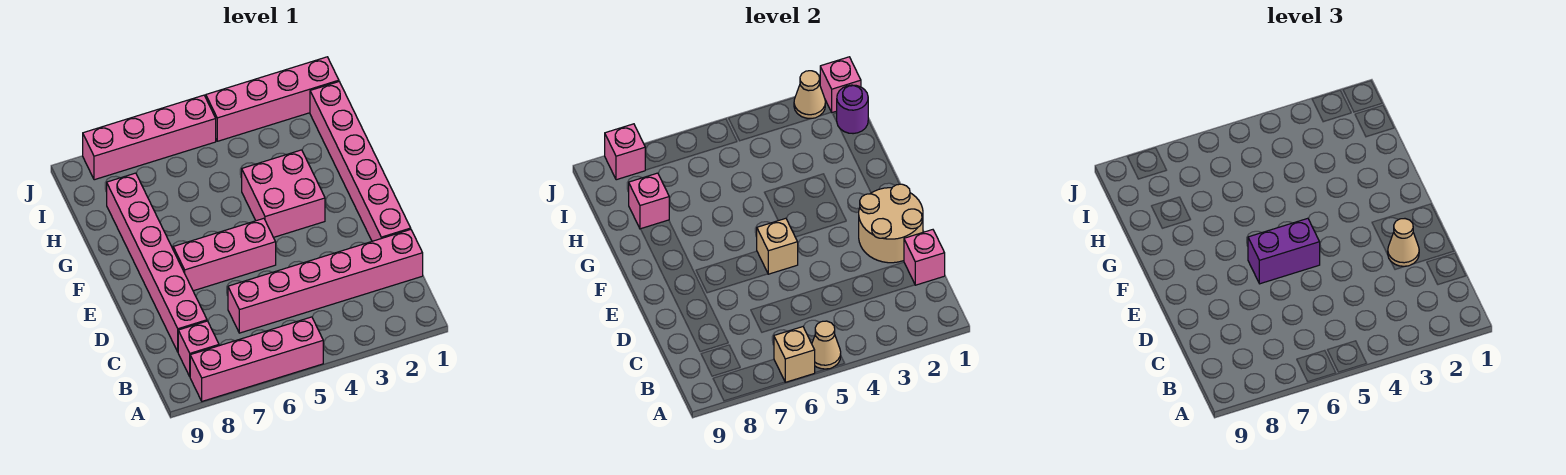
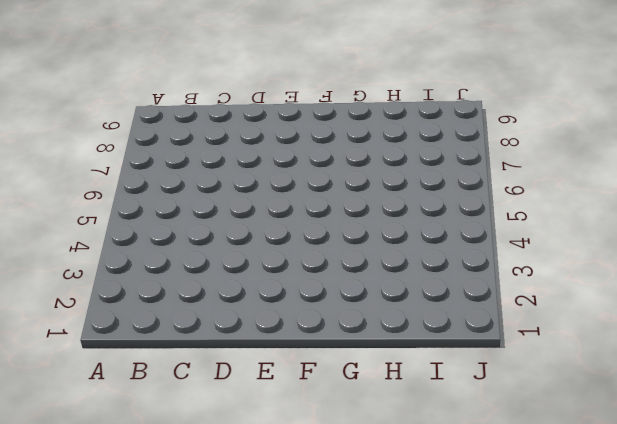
none -> pink brick A5:A8 level 1
none -> pink brick B8 level 1
none -> pink brick C1:C6 level 1

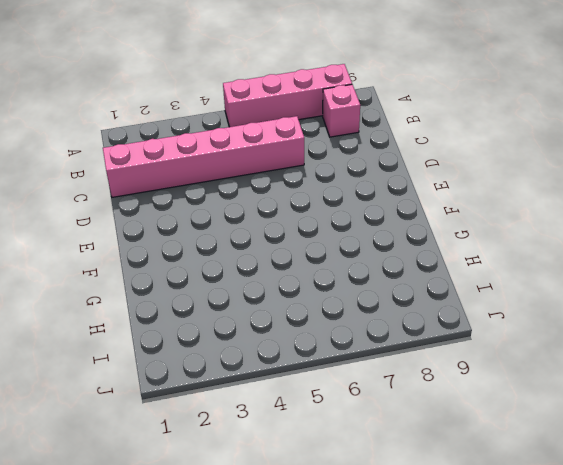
none -> pink brick C8:H8 level 1
none -> pink brick D1:I1 level 1
none -> pink brick E5:E7 level 1

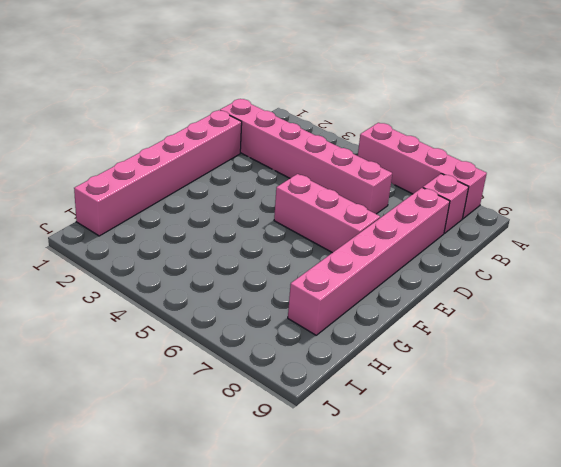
none -> pink brick F3:G4 level 1
none -> pink brick J1:J4 level 1
none -> pink brick J5:J8 level 1

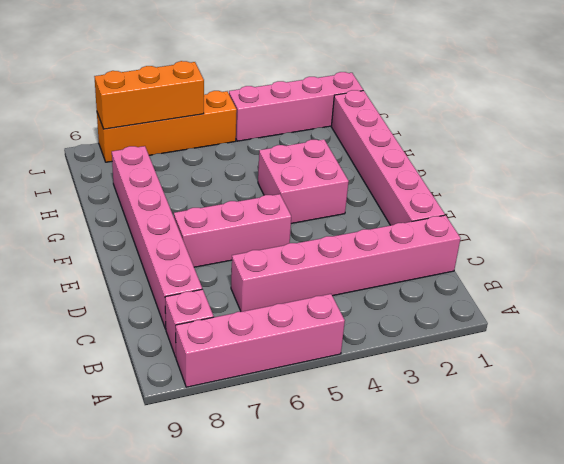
orange brick J5:J8 level 1 -> pink brick J5:J8 level 1
orange brick J6:J8 level 2 -> pink brick J8 level 2
none -> tan cone A5 level 2
none -> tan brick A6 level 2
none -> pink brick C1 level 2

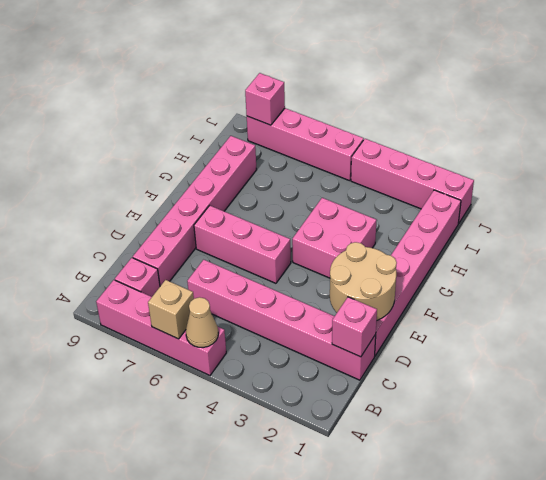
none -> tan brick E5 level 2
none -> pink brick H8 level 2
none -> purple round brick I1 level 2

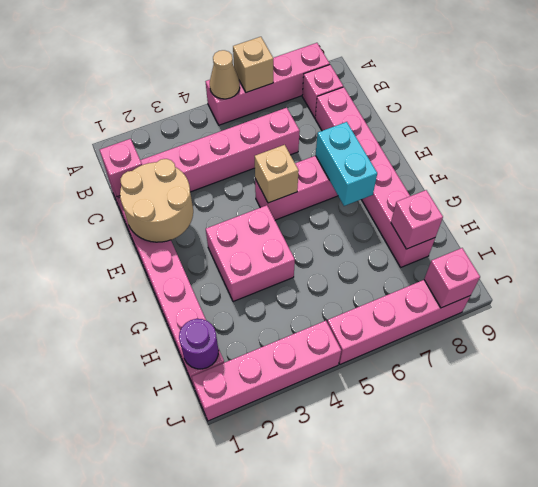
cyan brick E7:F7 level 2 -> none
none -> pink brick J1 level 2
none -> tan cone J2 level 2
none -> tan cone D2 level 3

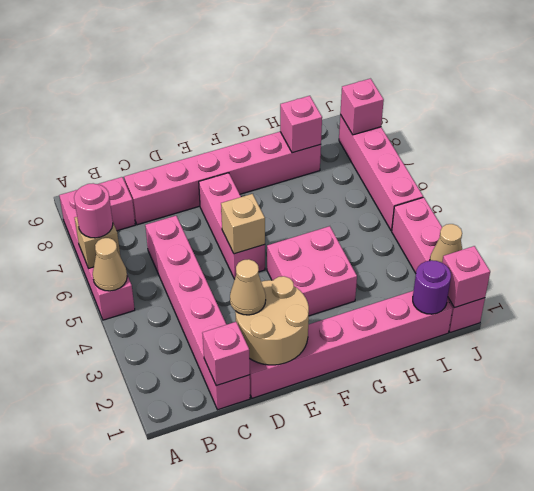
pink round brick A6 level 3 -> none
none -> purple brick E5:E6 level 3

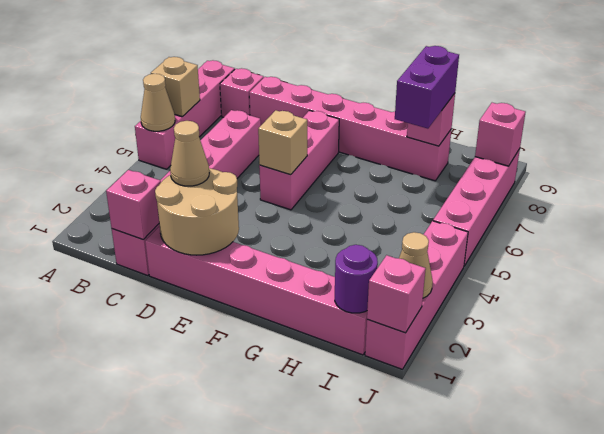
purple brick H7:H8 level 3 -> purple brick E5:E6 level 3
none -> pink brick F3:G4 level 1

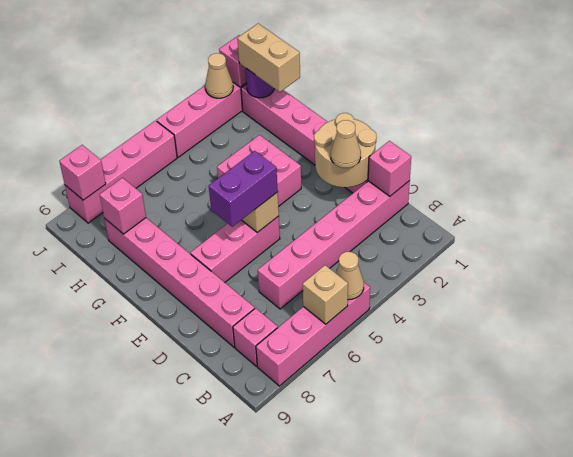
tan brick H1:I1 level 3 -> none

